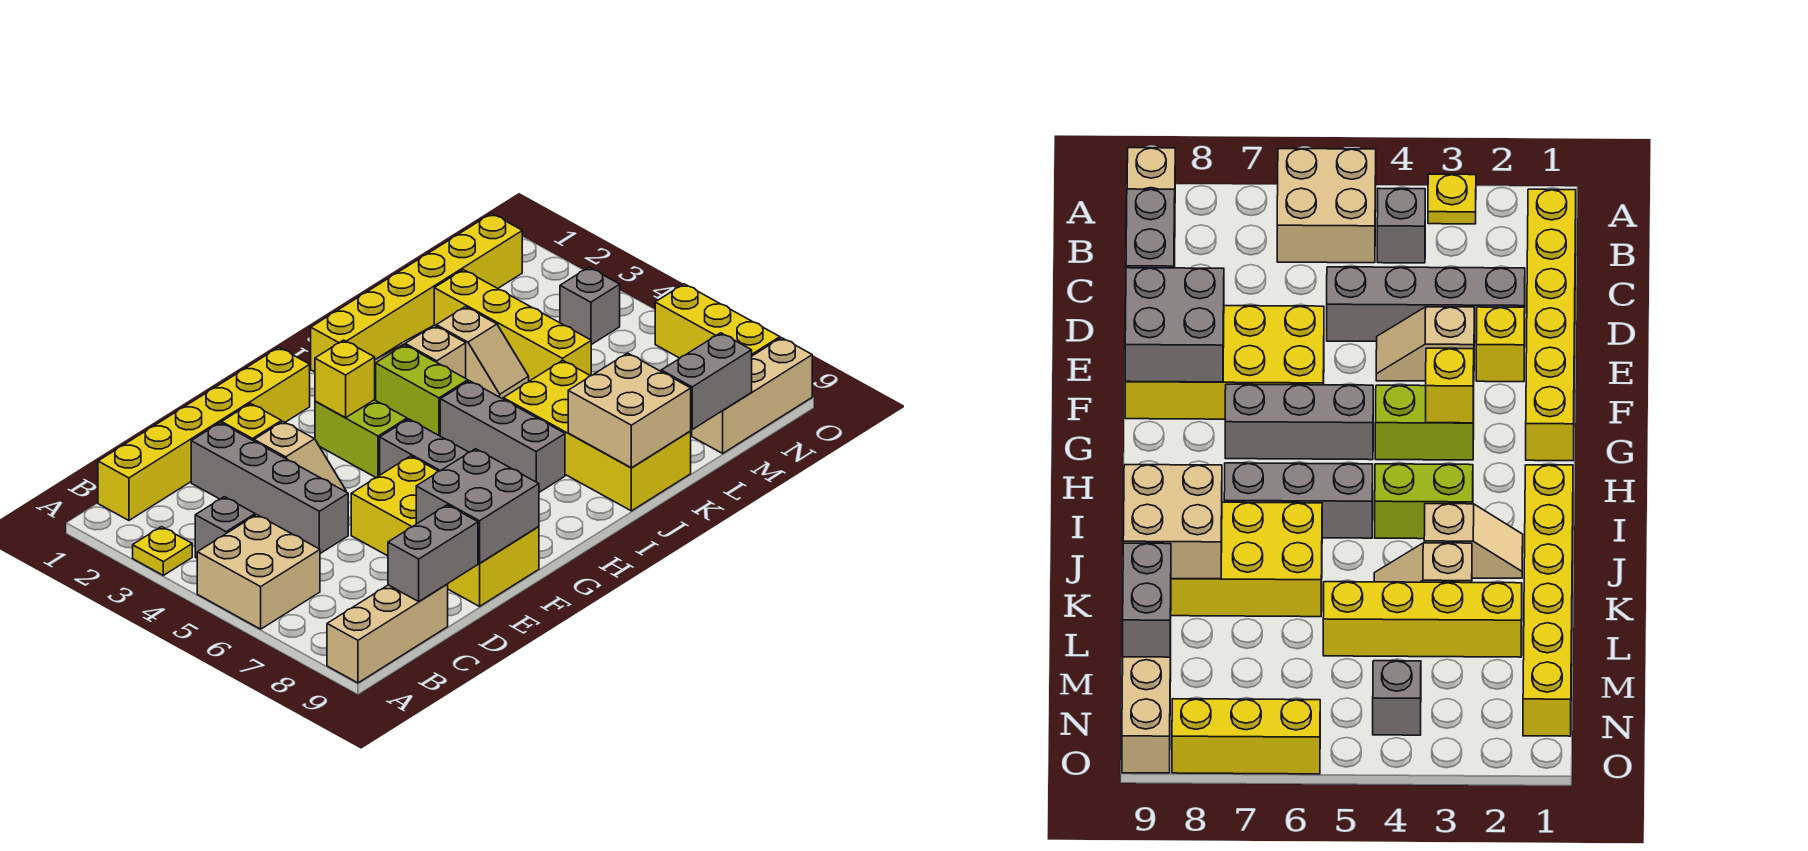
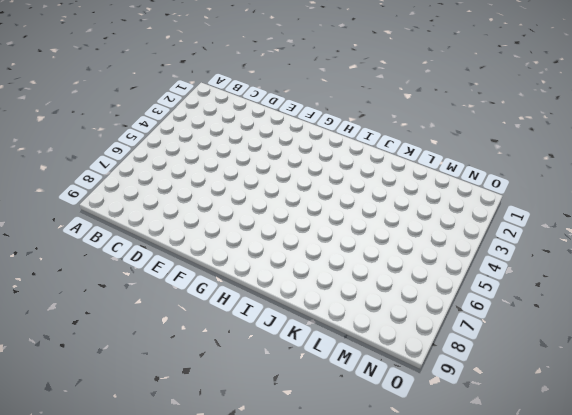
none -> yellow plate A3 level 1
none -> tan brick A5:B6 level 1
none -> tan brick A9:C9 level 1

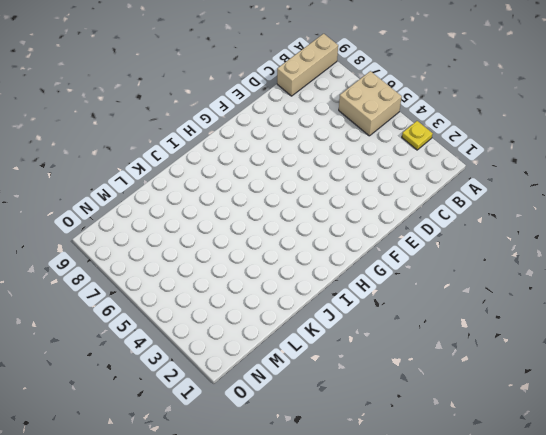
none -> yellow brick B1:G1 level 1
none -> grey brick B4 level 1
none -> grey brick D2:D5 level 1

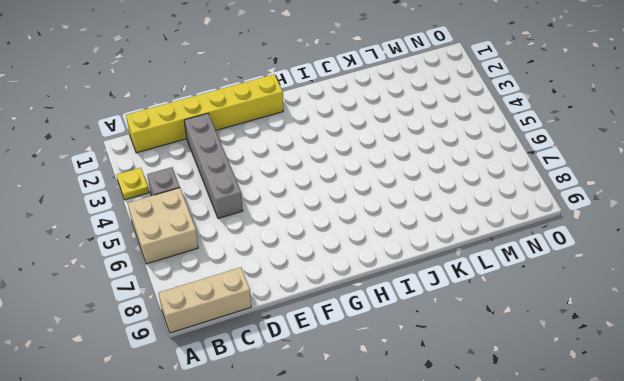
none -> yellow brick E2 level 1
none -> tan slope E3:E4 level 1 top 3
none -> yellow brick E6:F9 level 1

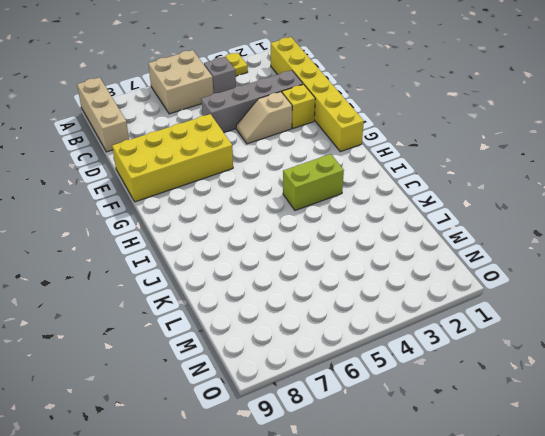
none -> lime brick G3:G4 level 1
none -> grey brick G5:G7 level 1
none -> yellow brick I1:N1 level 1

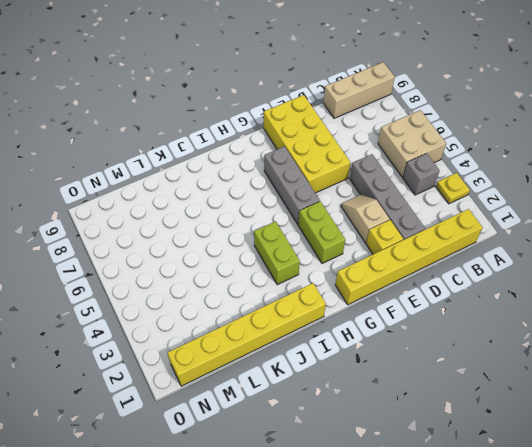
none -> grey brick I5:I7 level 1
none -> tan slope J2:J3 level 1 top 3
none -> yellow brick J6:K9 level 1

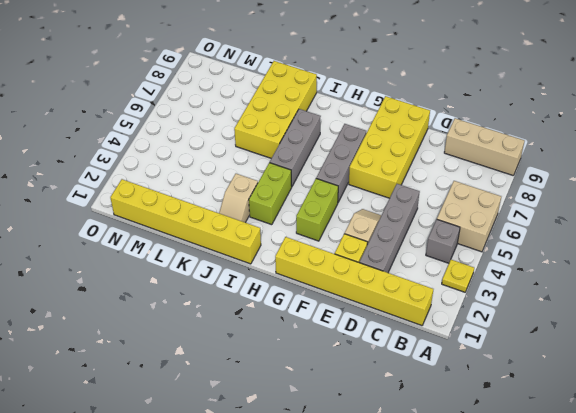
none -> tan slope K3:K4 level 1 top 3
none -> yellow brick L2:L5 level 1
none -> tan brick M9:O9 level 1

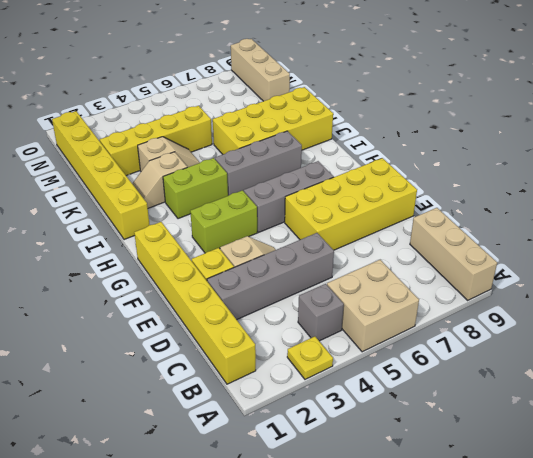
none -> grey brick N4 level 1
none -> yellow brick O6:O8 level 1
none -> grey brick C9:D9 level 2

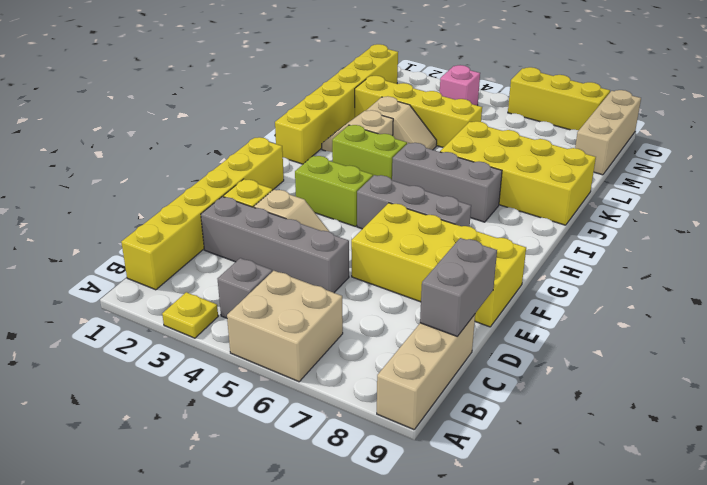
pink brick N4 level 1 -> grey brick N4 level 1
none -> grey brick E8:F9 level 2
none -> yellow brick G3 level 2
none -> tan brick J8:K9 level 2

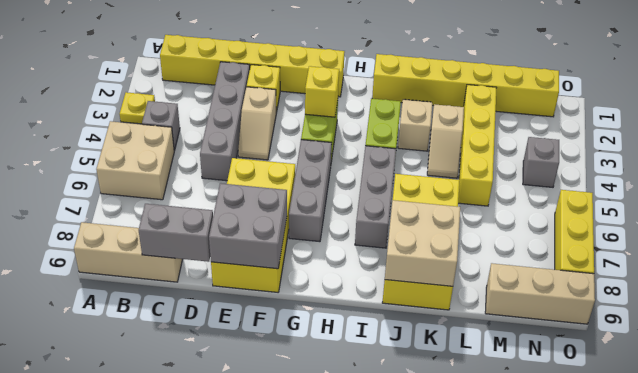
none -> grey brick L9:M9 level 2

